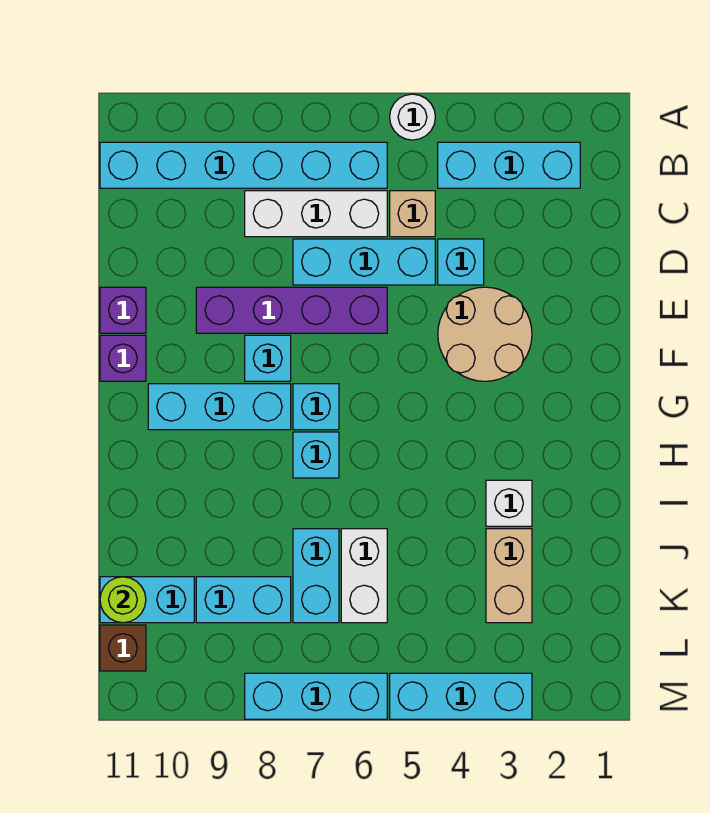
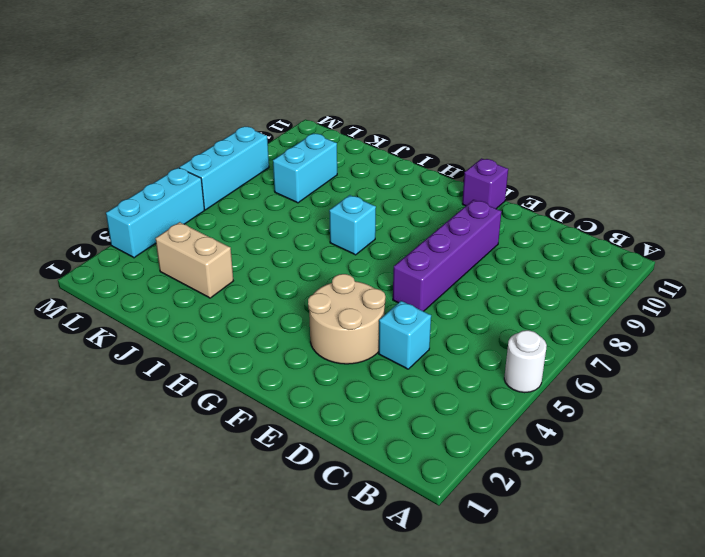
none -> cyan brick B2:B4 level 1
none -> cyan brick B6:B11 level 1
none -> tan brick C5 level 1

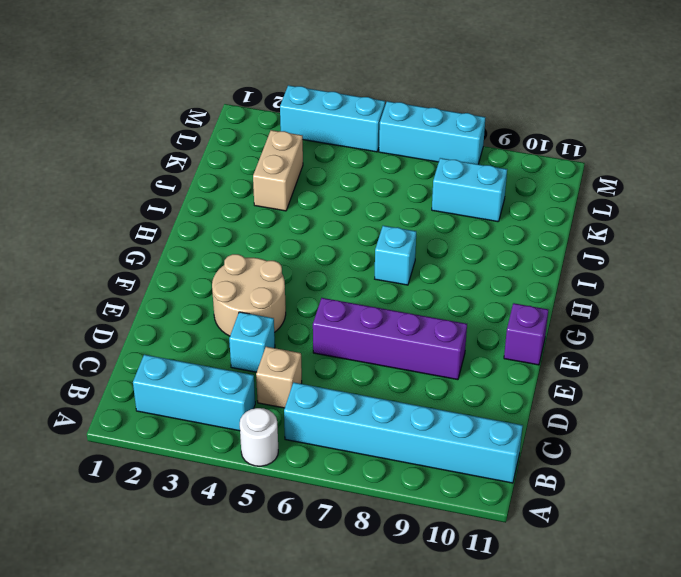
none -> white brick C6:C8 level 1
none -> cyan brick D5:D7 level 1
none -> purple brick E11 level 1

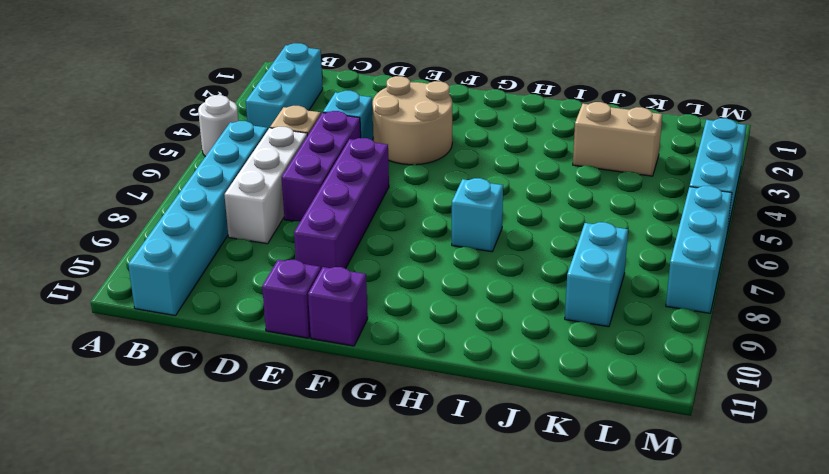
purple brick D5:D7 level 1 -> cyan brick D5:D7 level 1
none -> cyan brick F8 level 1
none -> cyan brick G7 level 1
none -> cyan brick G8:G10 level 1

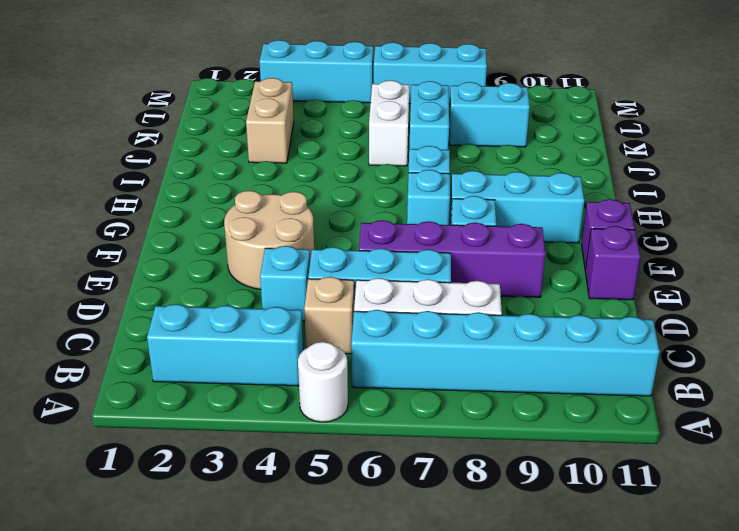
none -> white brick I3 level 1
none -> cyan brick K10:K11 level 1
none -> brown brick L11 level 1

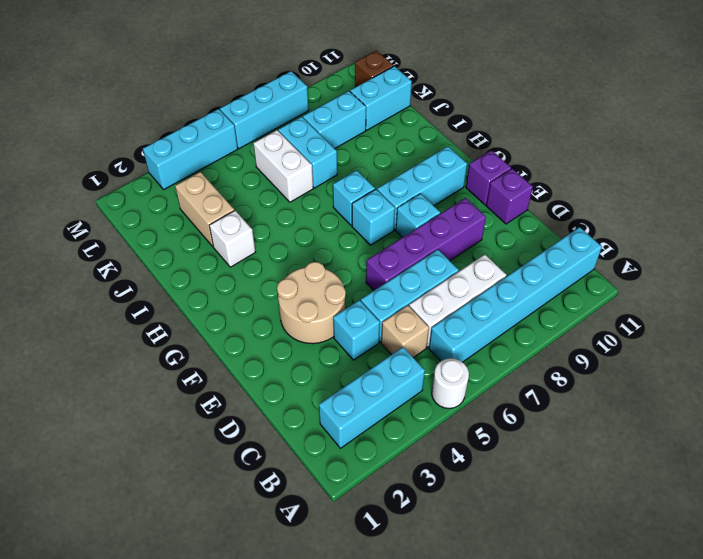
none -> lime round brick K11 level 2

